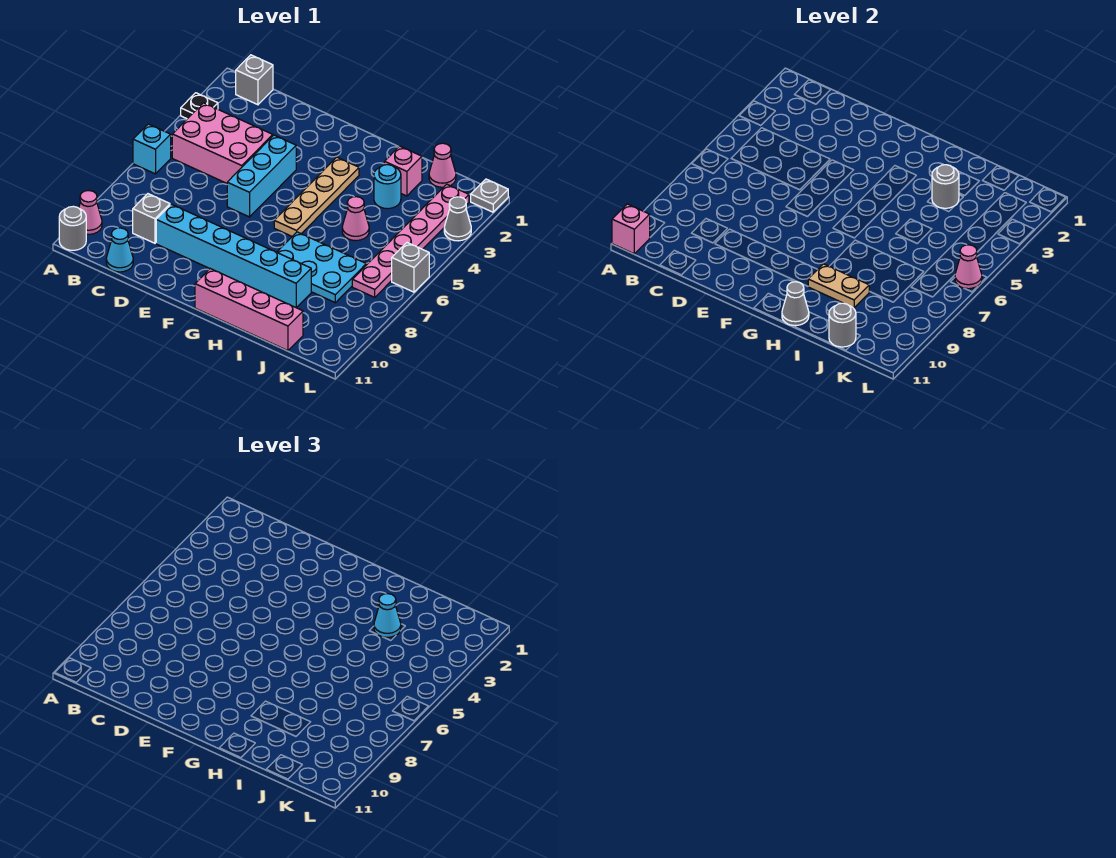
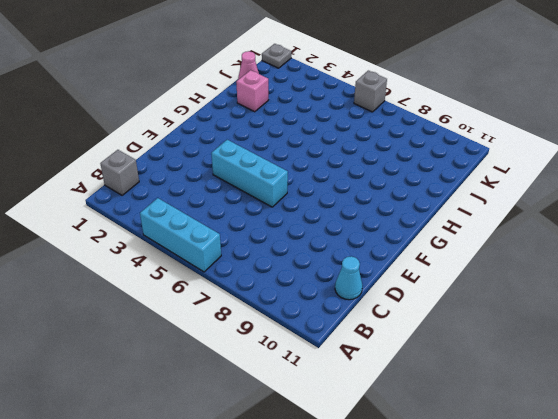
cyan brick A4:A6 level 1 -> cyan brick A6 level 1
none -> black plate A3 level 1
none -> pink cone A10 level 1
none -> grey round brick A11 level 1

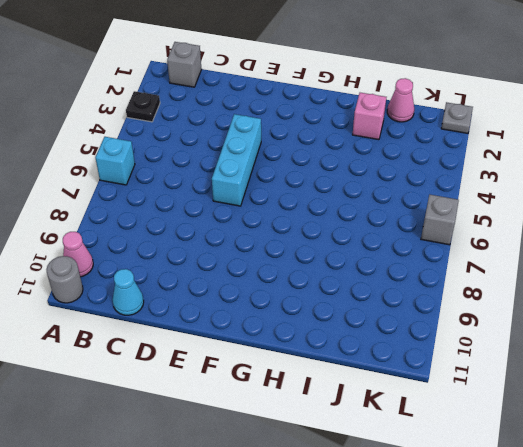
none -> pink brick B4:D5 level 1
none -> grey brick C9 level 1
none -> cyan brick D9:I9 level 1

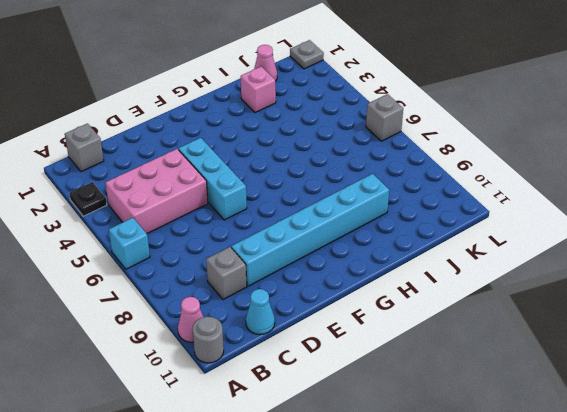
none -> tan plate G3:G6 level 1
none -> pink brick G11:J11 level 1
none -> cyan plate H7:J8 level 1

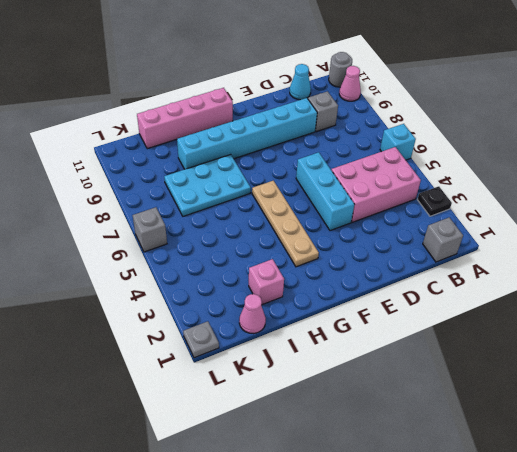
none -> cyan round brick I3 level 1
none -> pink cone I5 level 1
none -> pink plate K2:K7 level 1

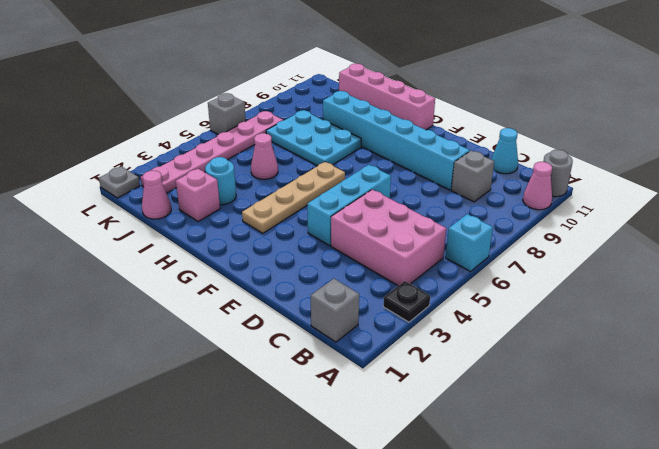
none -> grey cone L3 level 1
none -> pink brick A11 level 2
none -> tan plate H9:I9 level 2

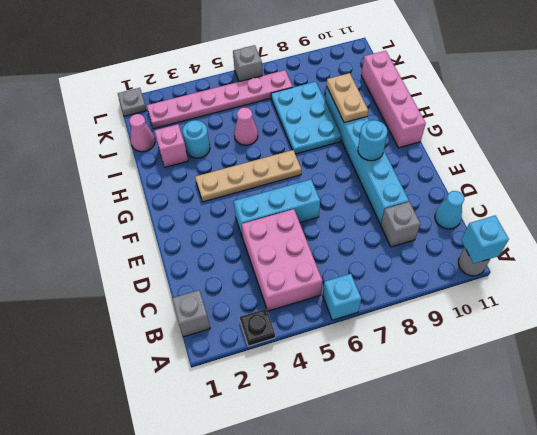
cyan brick A11 level 2 -> pink brick A11 level 2
cyan round brick F9 level 2 -> none
none -> pink cone A10 level 1
none -> grey cone L3 level 1
none -> grey cone H11 level 2

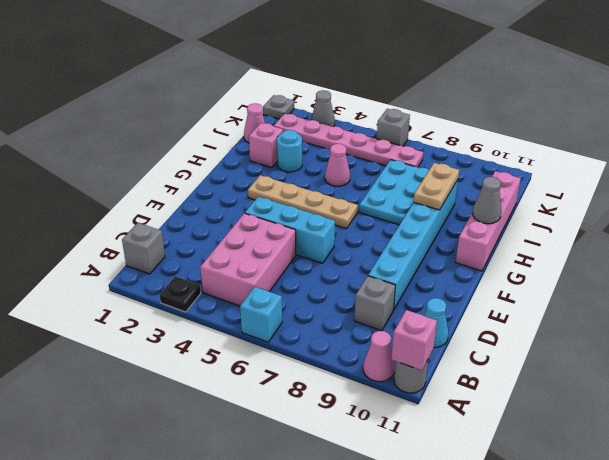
none -> grey round brick I3 level 2
none -> grey round brick J11 level 2
none -> pink cone L6 level 2

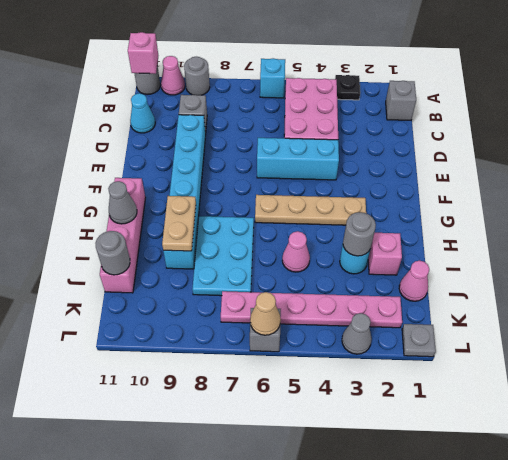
grey round brick A9 level 1 -> none
tan cone L6 level 2 -> pink cone L6 level 2
none -> cyan cone I3 level 3

